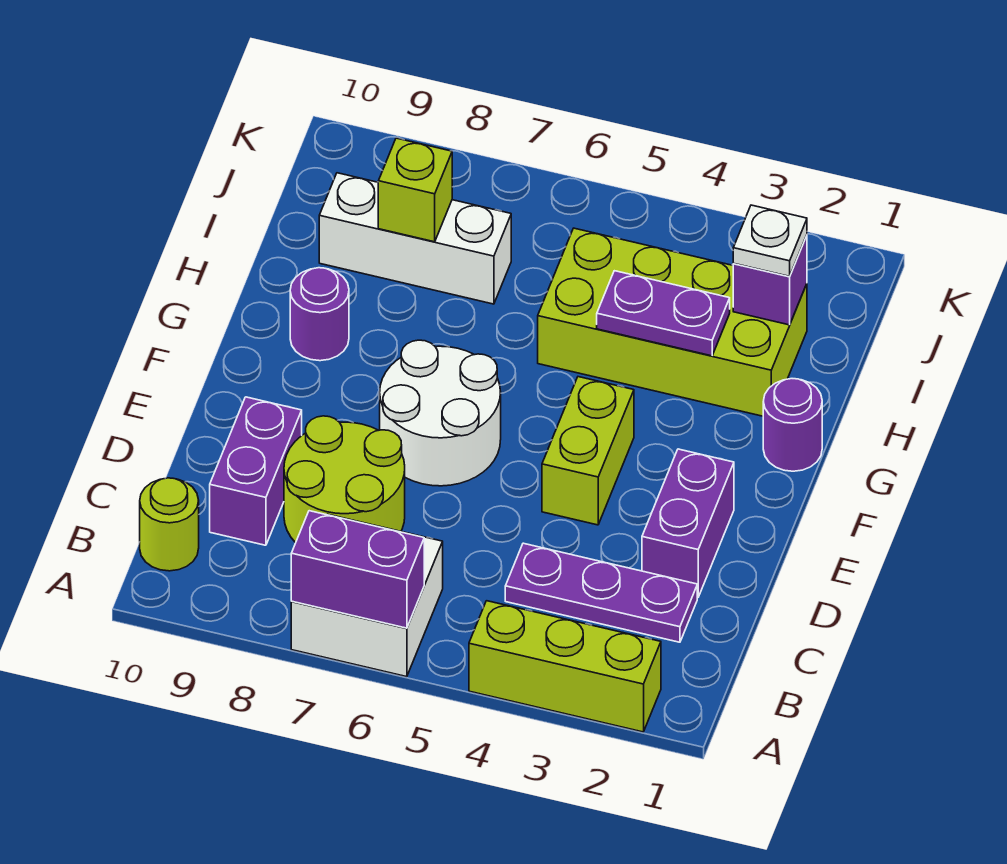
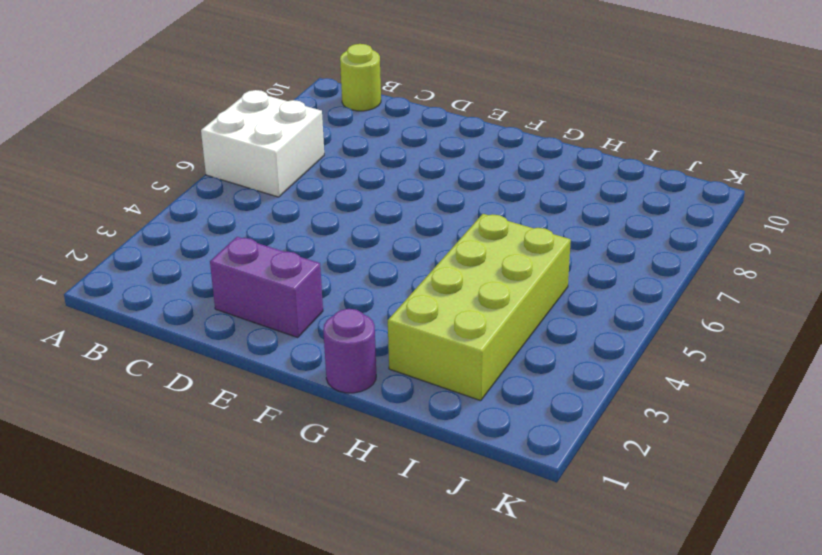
none -> lime brick A2:A4 level 1
none -> purple plate C2:C4 level 1
none -> lime round brick C7:D8 level 1

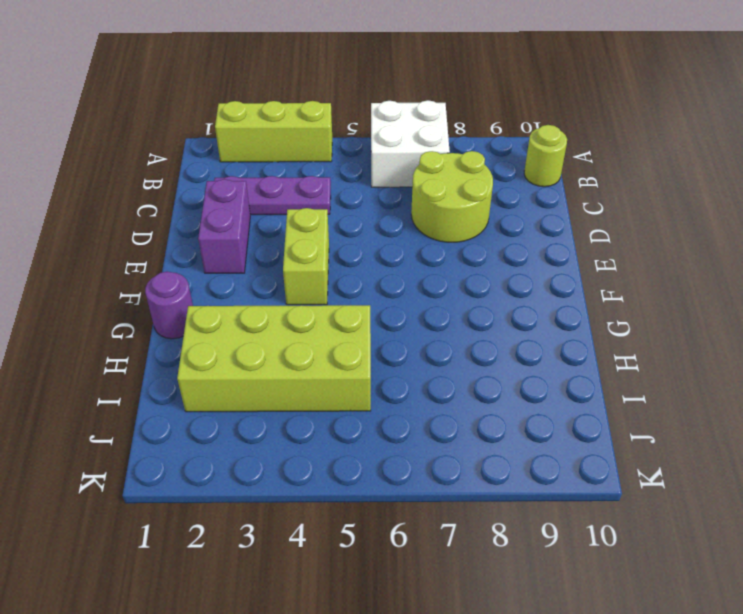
none -> purple brick C9:D9 level 1
none -> white round brick E6:F7 level 1
none -> purple round brick G9 level 1

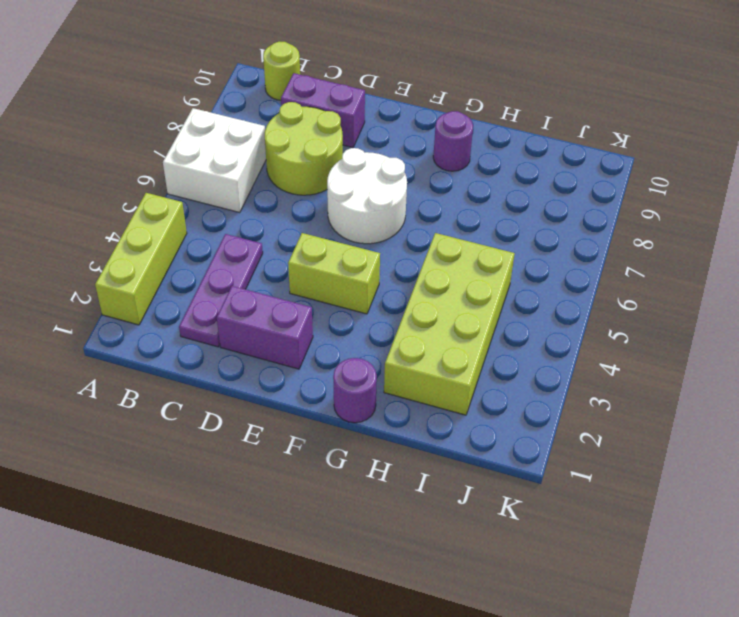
none -> white brick I7:I9 level 1
none -> purple brick A6:A7 level 2
none -> purple plate H3:H4 level 2

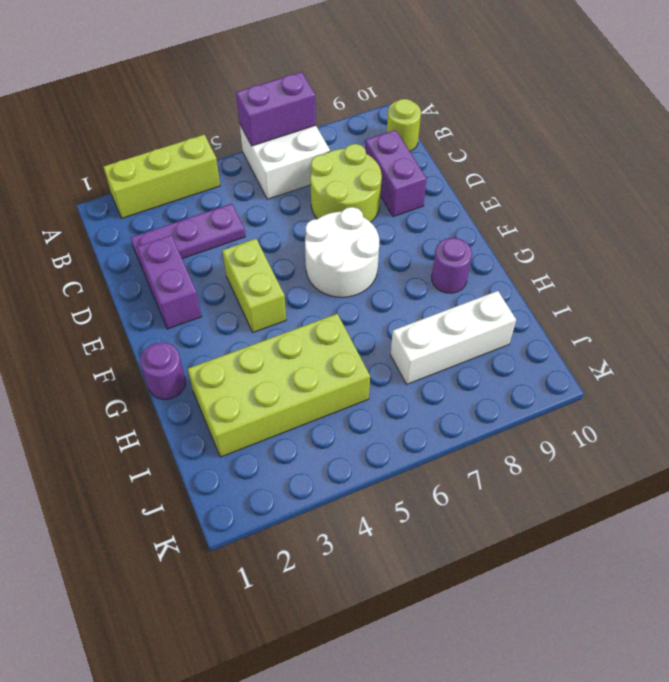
none -> purple plate H3:H4 level 2
none -> purple brick I2 level 2
none -> lime brick I8 level 2

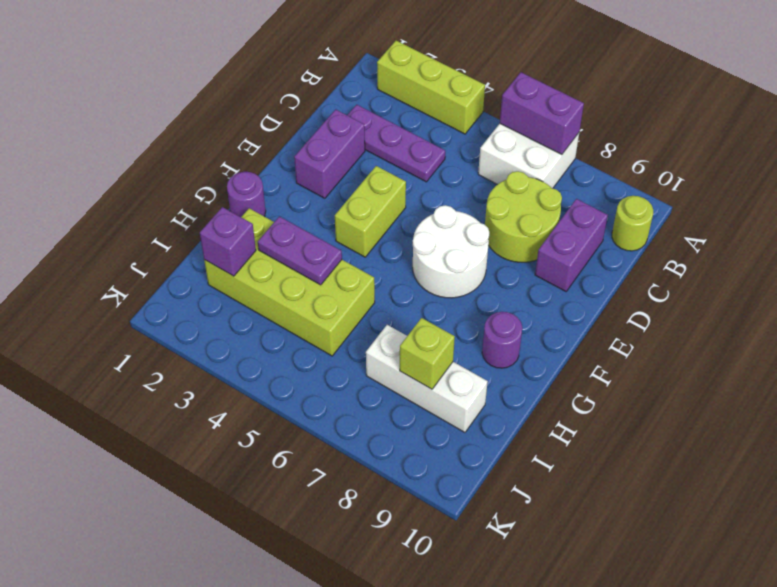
none -> white plate I2 level 3

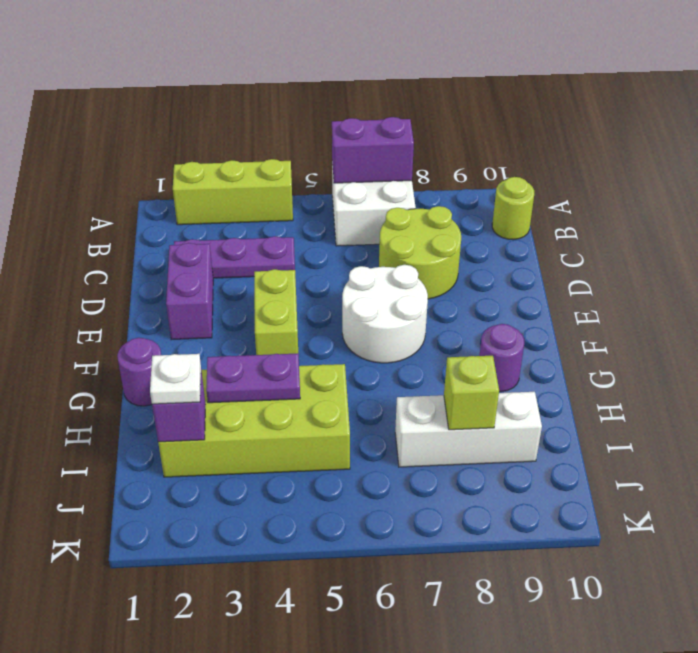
none -> purple brick C9:D9 level 1

